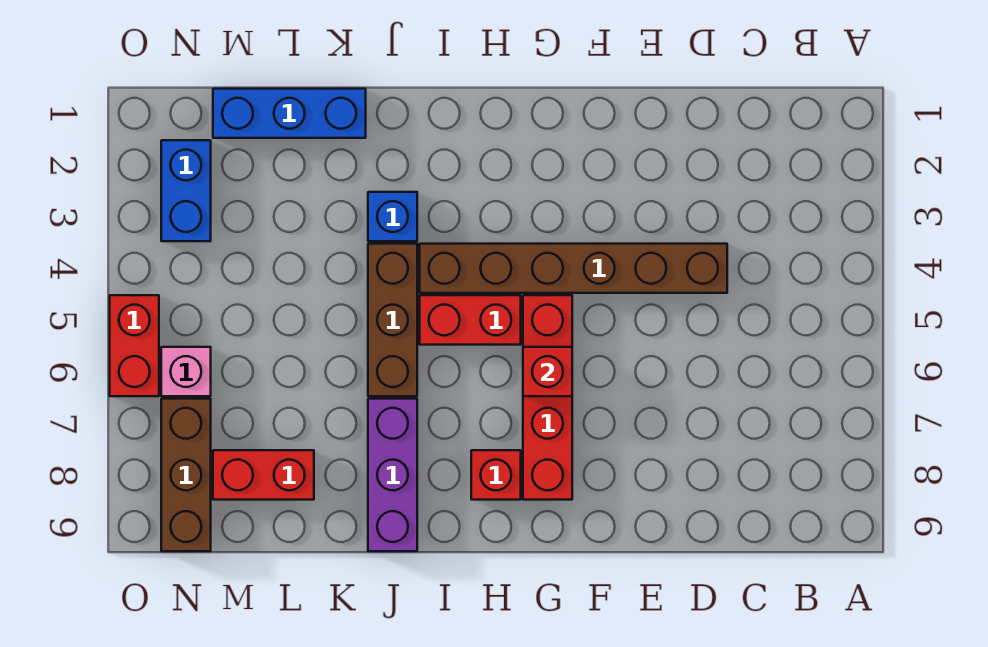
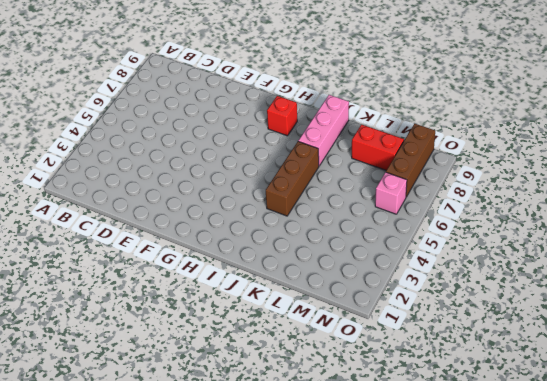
pink brick J7:J9 level 1 -> purple brick J7:J9 level 1
none -> brown brick D4:I4 level 1
none -> red brick G5:G8 level 1
none -> red brick H5:I5 level 1

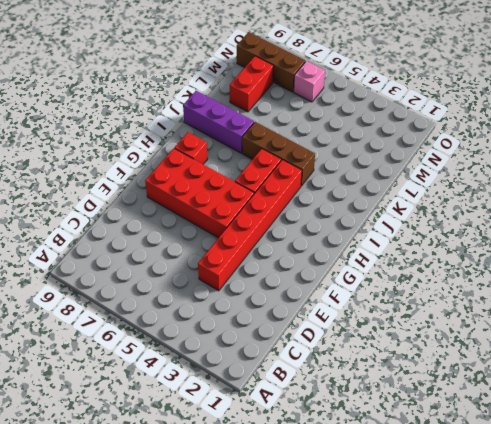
red brick D4:I4 level 1 -> brown brick D4:I4 level 1
red brick F5:G8 level 1 -> red brick G5:G8 level 1
none -> blue brick J3 level 1
none -> blue brick K1:M1 level 1
none -> blue brick N2:N3 level 1

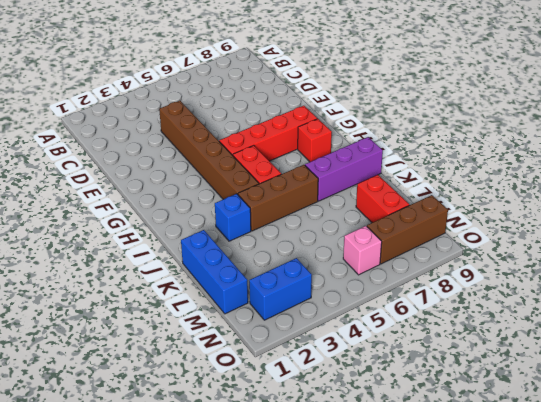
none -> red brick O5:O6 level 1
none -> red brick G6 level 2

